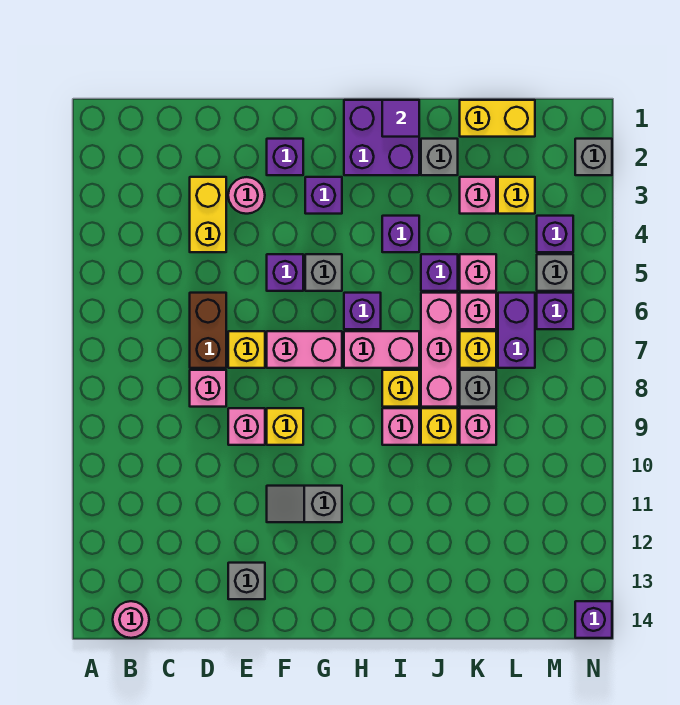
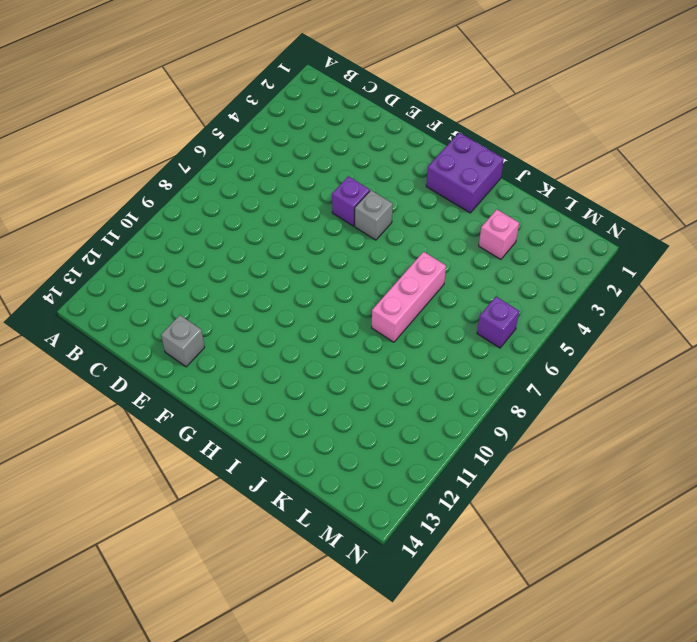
none -> pink round brick B14 level 1
none -> yellow brick D3:D4 level 1
none -> brown brick D6:D7 level 1
none -> pink brick D8 level 1

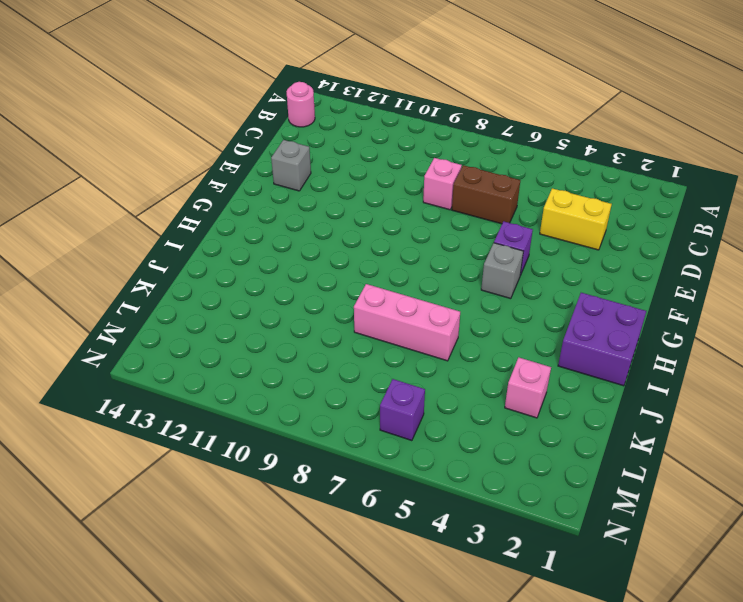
none -> pink round brick E3 level 1
none -> yellow brick E7 level 1
none -> pink brick E9 level 1
none -> purple brick F2 level 1

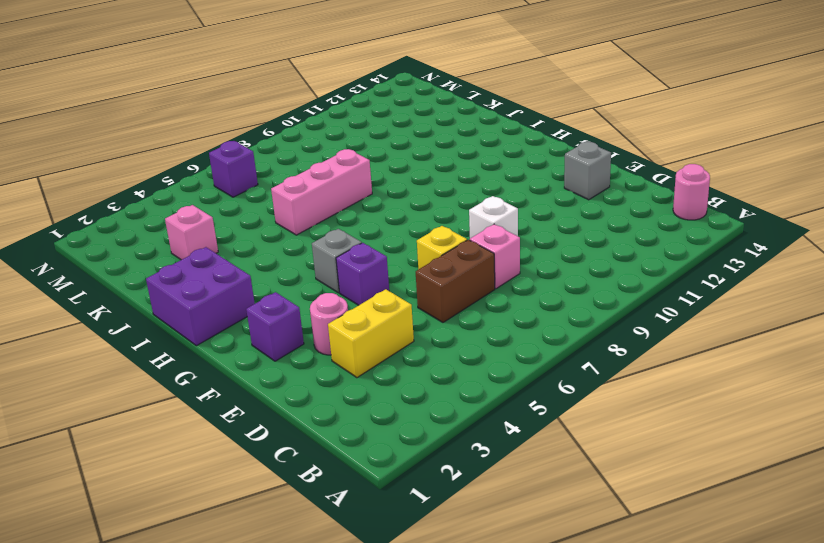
white brick E9 level 1 -> pink brick E9 level 1
none -> pink brick F7:G7 level 1
none -> yellow brick F9 level 1
none -> grey slope F11:G11 level 1 top G
none -> purple brick G3 level 1

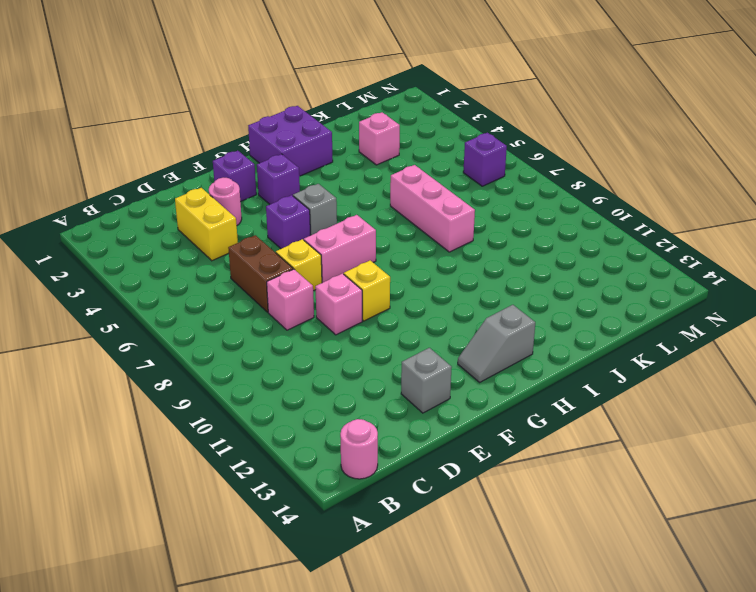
grey slope G13:H13 level 1 top H -> grey slope F11:G11 level 1 top G
none -> purple brick H6 level 1
none -> pink brick H7:I7 level 1
none -> purple brick I4 level 1
none -> yellow brick I8 level 1

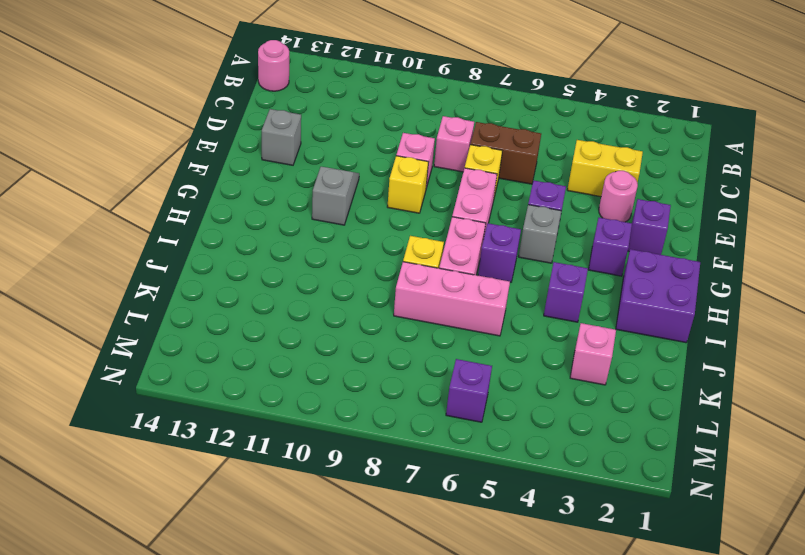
none -> pink brick I9 level 1
none -> grey brick J2 level 1
none -> purple brick J5 level 1
none -> yellow brick J9 level 1

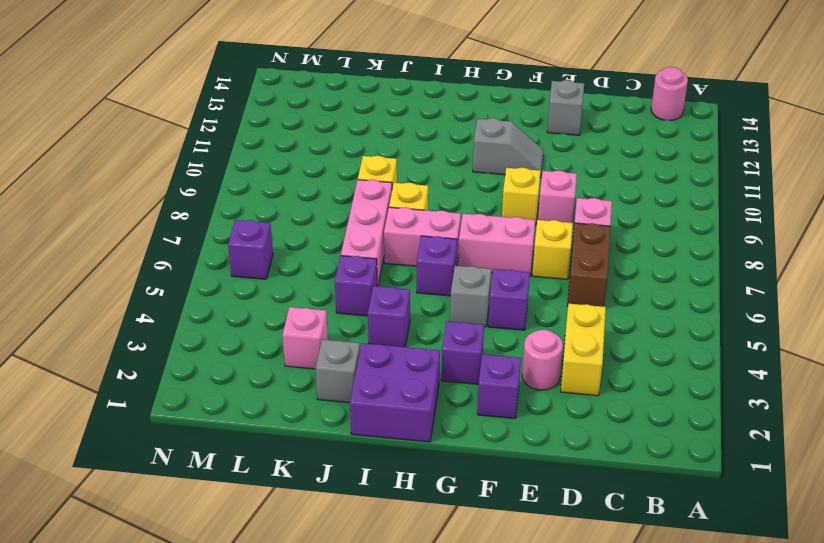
none -> pink brick I9 level 1
none -> yellow brick K1:L1 level 1
none -> pink brick K5 level 1
none -> pink brick K6 level 1

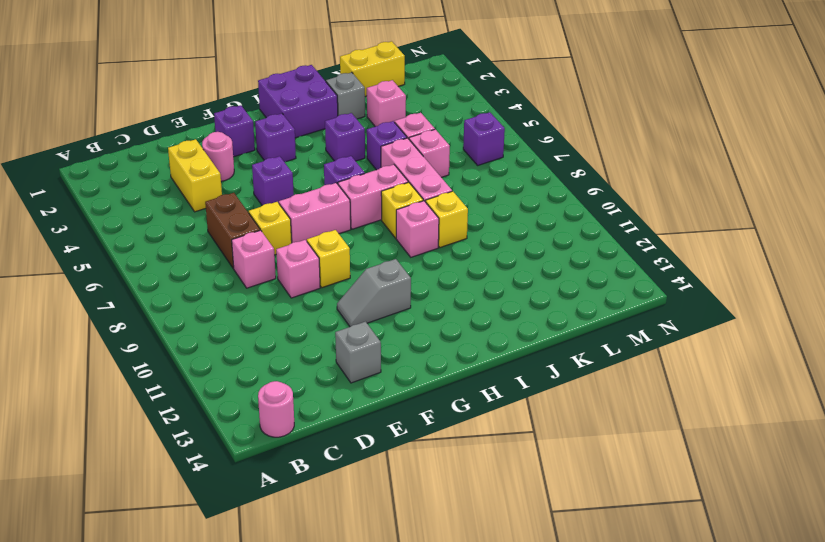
none -> grey brick G5 level 1
none -> yellow brick K7 level 1
none -> grey brick K8 level 1
none -> pink brick K9 level 1

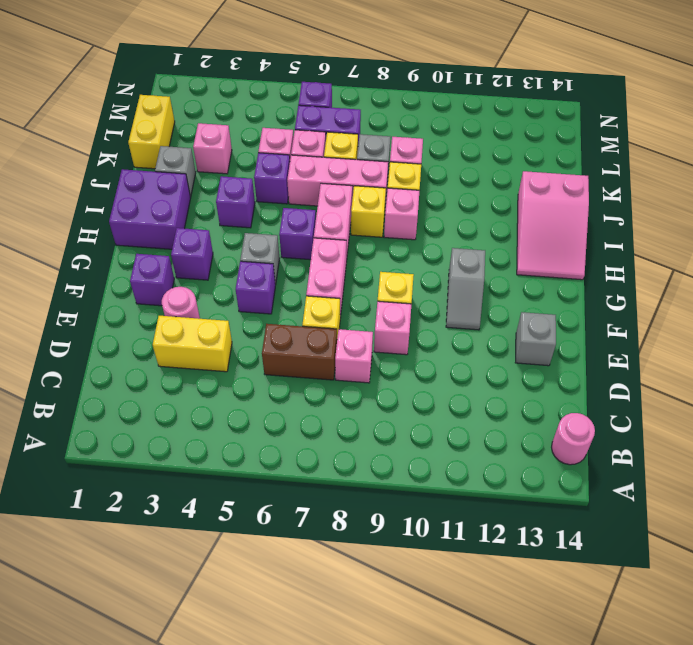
pink slope H13:J14 level 1 top J -> none
none -> yellow brick L3 level 1
none -> purple brick M4 level 1
none -> grey brick M5 level 1
none -> grey brick N2 level 1

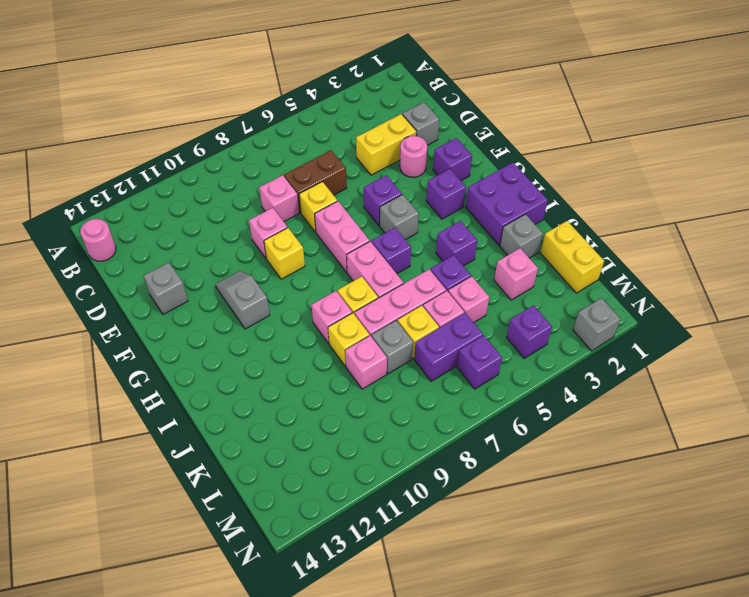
grey brick D2 level 1 -> grey brick M5 level 1
none -> yellow brick L3 level 1
none -> purple brick N14 level 1
none -> purple tile I1 level 2

